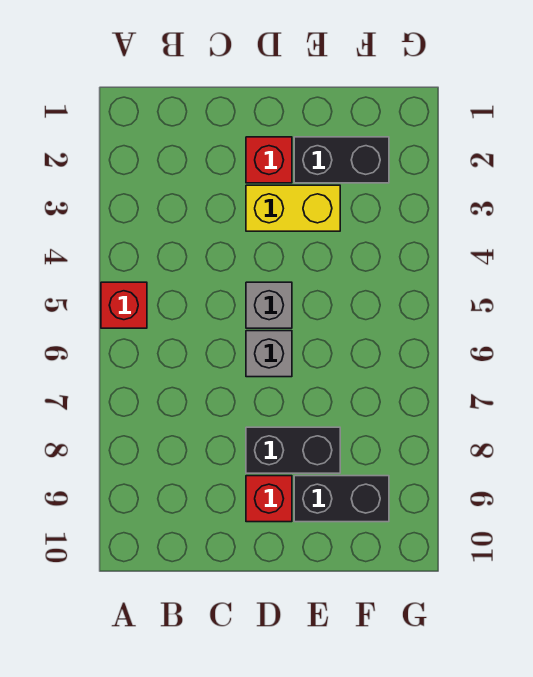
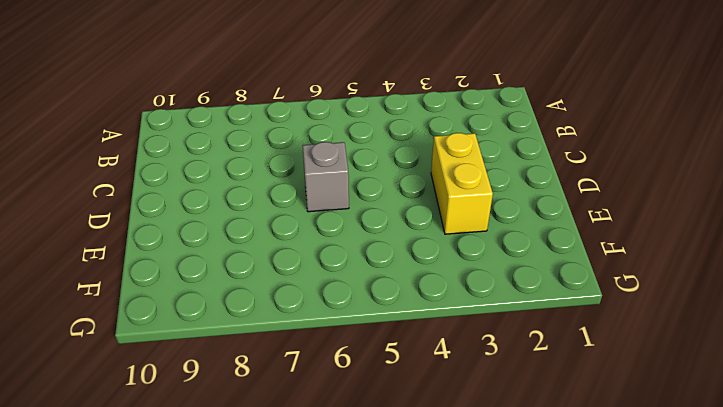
none -> red brick A5 level 1
none -> red brick D2 level 1

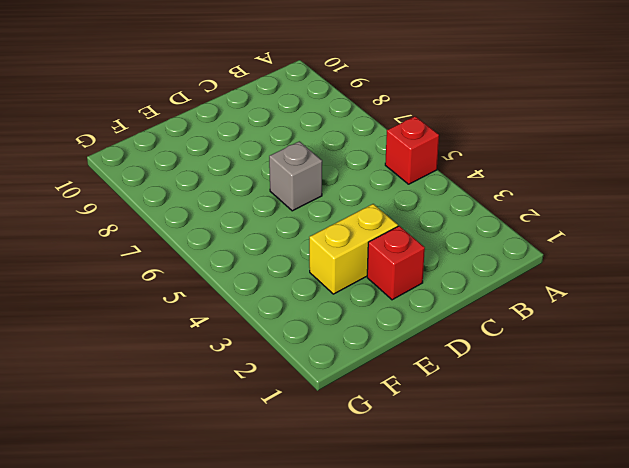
none -> grey brick D5 level 1
none -> black brick D8:E8 level 1

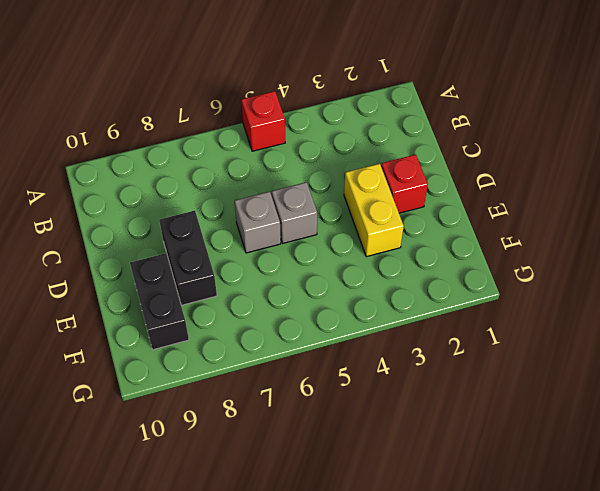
none -> red brick D9 level 1
none -> black brick E2:F2 level 1

